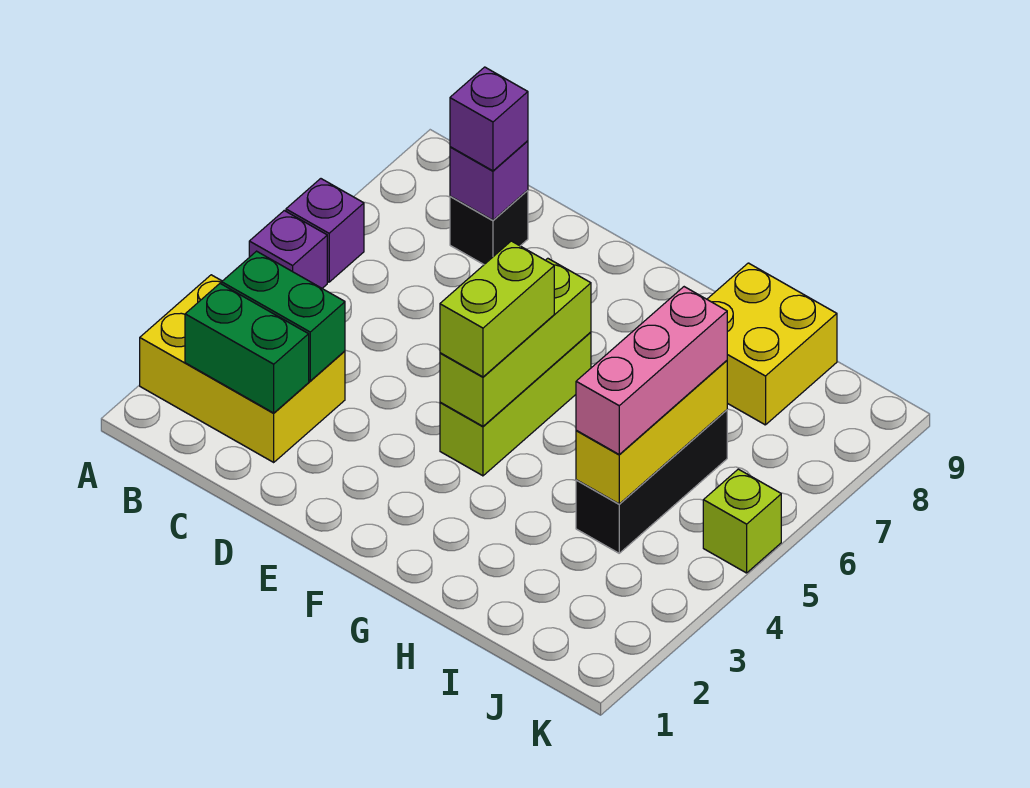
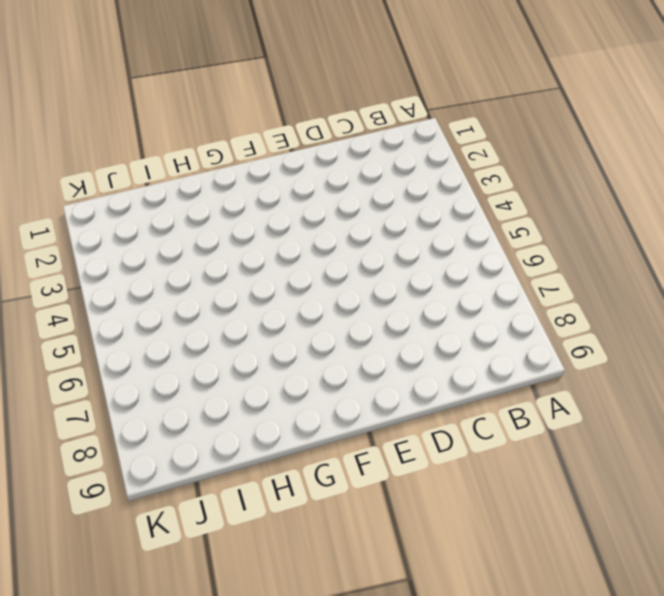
none -> yellow brick A2:C3 level 1
none -> purple brick A5 level 1
none -> purple brick A6 level 1

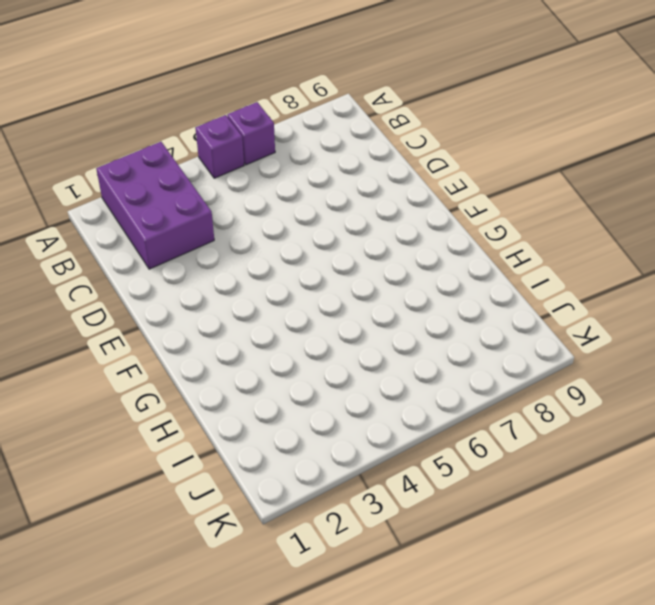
purple brick A2:C3 level 1 -> yellow brick A2:C3 level 1
none -> black brick C8 level 1
none -> lime brick F4:F6 level 1
none -> yellow brick H8:I9 level 1

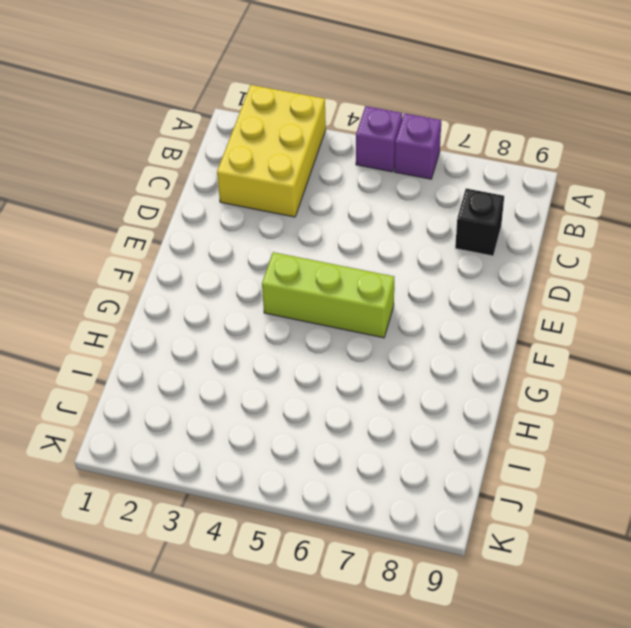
none -> yellow brick H8:I9 level 1
none -> black brick I4:I6 level 1
none -> lime brick K5 level 1

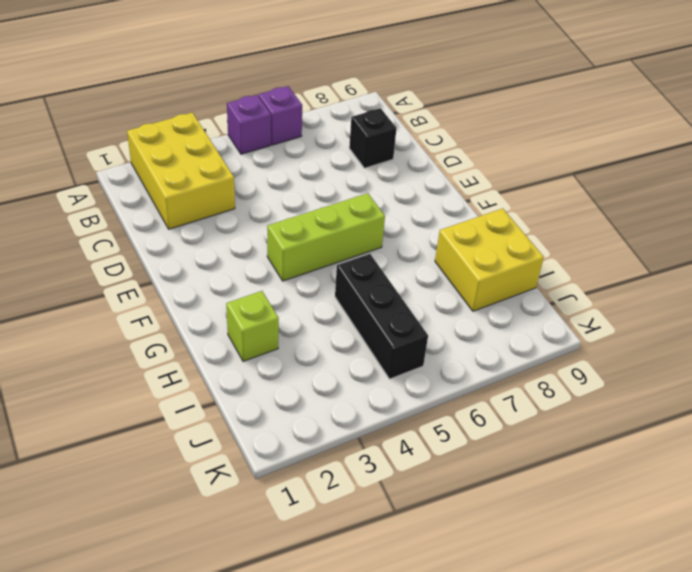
lime brick H2 level 1 -> lime brick K5 level 1
black brick H5:J5 level 1 -> black brick I4:I6 level 1
none -> green brick B2:C2 level 2
none -> green brick B3:C3 level 2
none -> purple brick C8 level 2

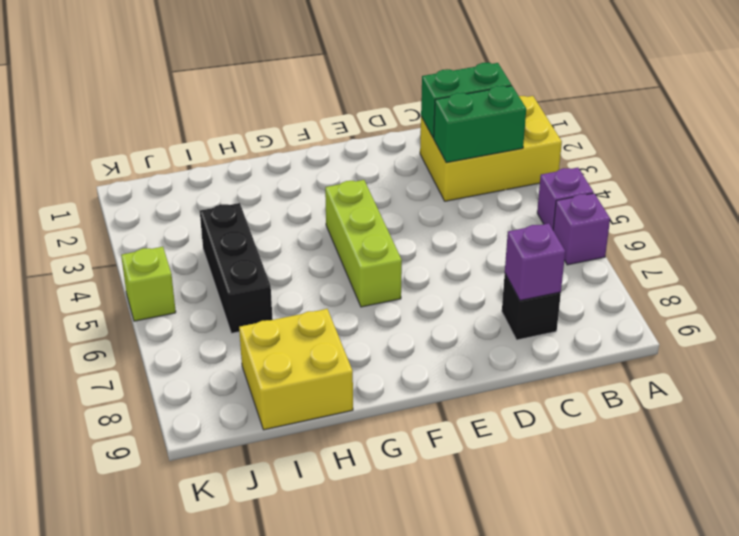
none -> lime brick F4:F6 level 2
none -> yellow brick I4:I6 level 2
none -> purple brick C8 level 3

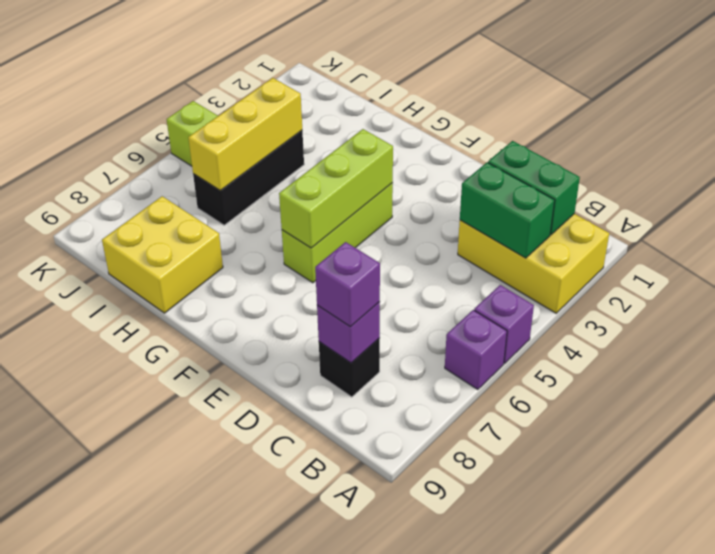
none -> lime brick F4:F5 level 3
none -> pink brick I4:I6 level 3

